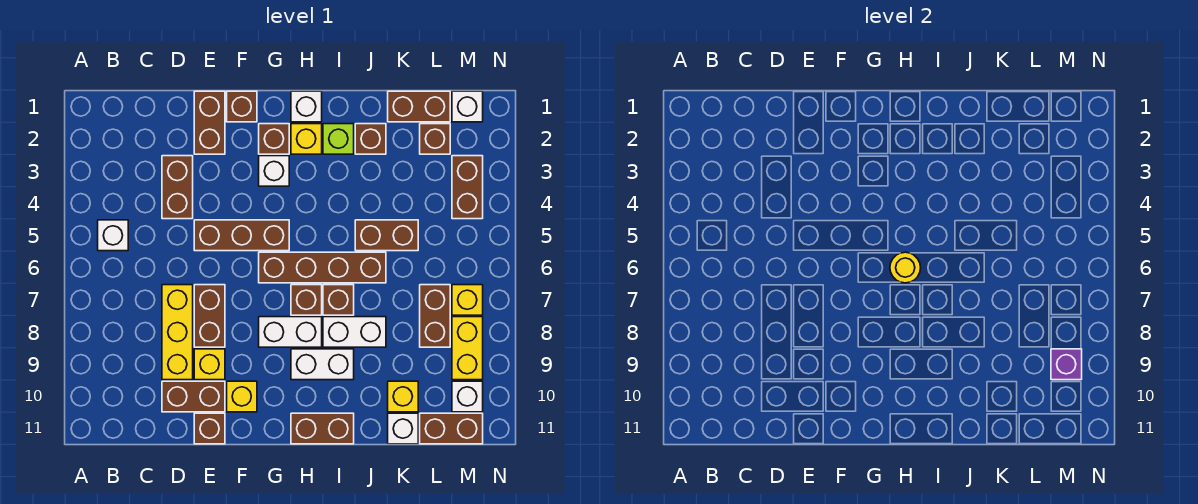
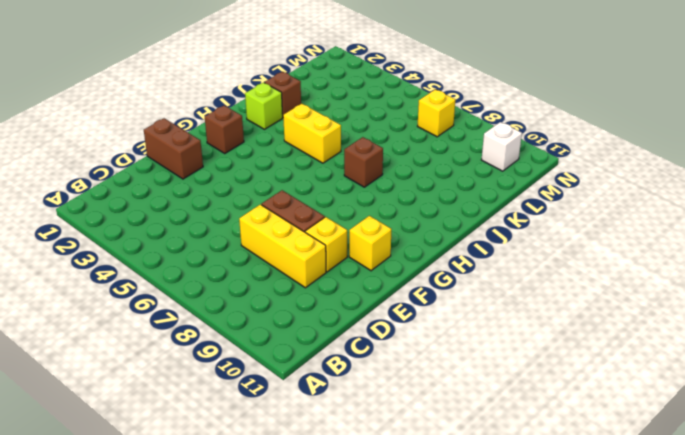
yellow brick I4:I5 level 1 -> yellow brick M8:M9 level 1
none -> white brick B5 level 1
none -> brown brick D3:D4 level 1
none -> brown brick D10:E10 level 1
none -> brown brick E5:G5 level 1

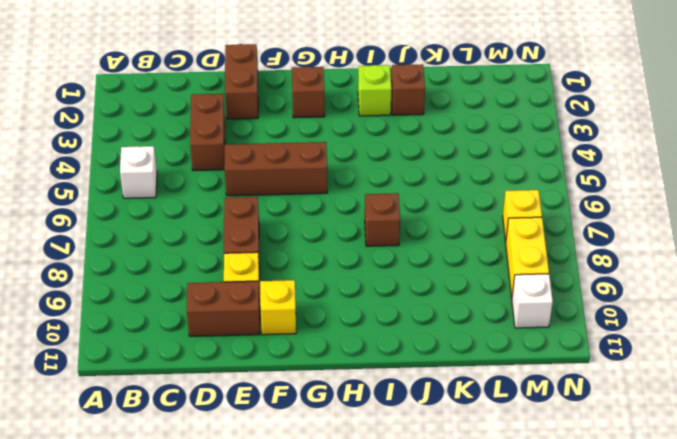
none -> yellow brick D7:D9 level 1
none -> brown brick E11 level 1
none -> brown brick F1 level 1
none -> white brick G3 level 1

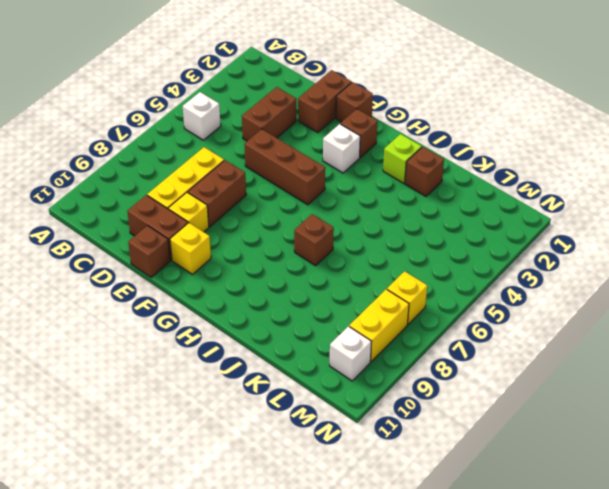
none -> brown brick G6:J6 level 1
none -> white brick G8:H8 level 1
none -> white brick H1 level 1
none -> yellow brick H2 level 1

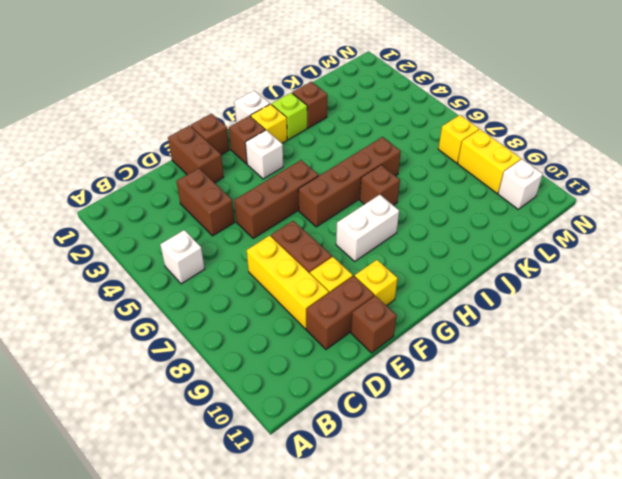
none -> brown brick H7 level 1
none -> white brick H9:I9 level 1
none -> brown brick H11:I11 level 1
none -> white brick I8:J8 level 1

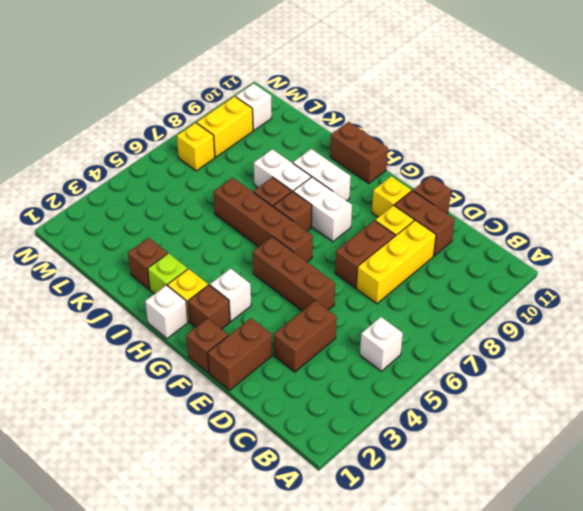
none -> brown brick J5:K5 level 1
none -> brown brick K1:L1 level 1
none -> yellow brick K10 level 1
none -> white brick K11 level 1

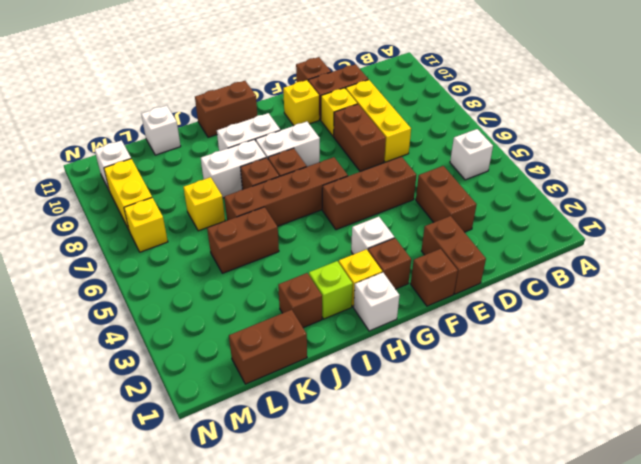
yellow brick K7 level 1 -> yellow brick K10 level 1
none -> brown brick L2 level 1
none -> brown brick L7:L8 level 1
none -> brown brick L11:M11 level 1
none -> white brick M1 level 1

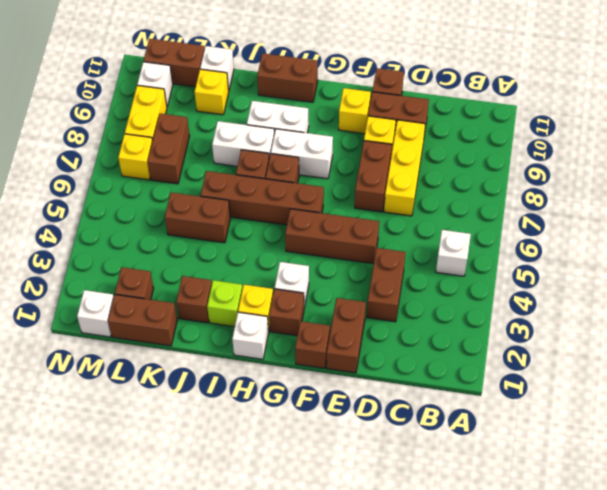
none -> brown brick M3:M4 level 1
none -> yellow round brick H6 level 2
none -> purple brick M9 level 2

